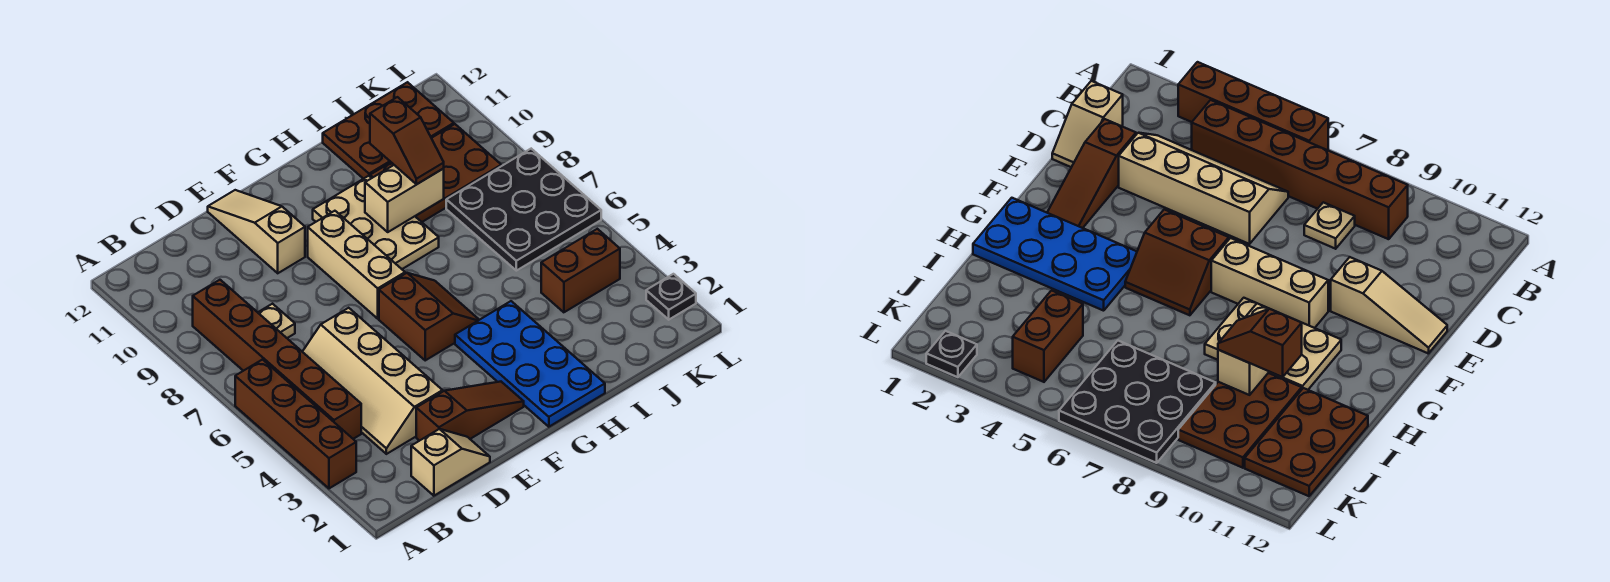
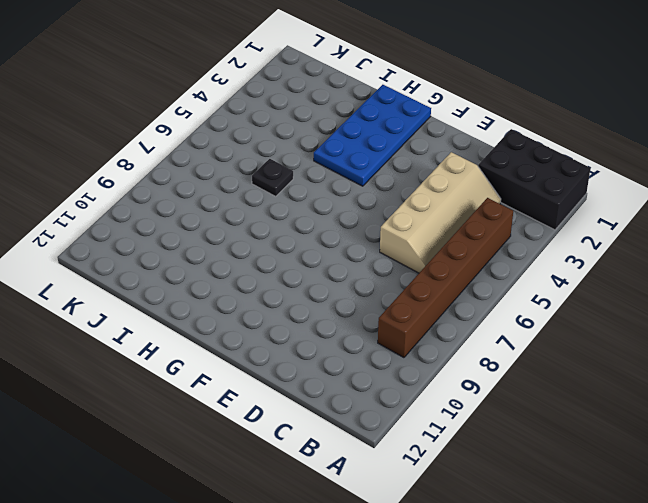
black brick A1:C2 level 1 -> tan slope C1:D1 level 1 top C
black plate I6 level 1 -> black plate L2 level 1
none -> brown brick A3:A6 level 1
none -> tan plate C8 level 1
none -> brown slope D2:F2 level 1 top D

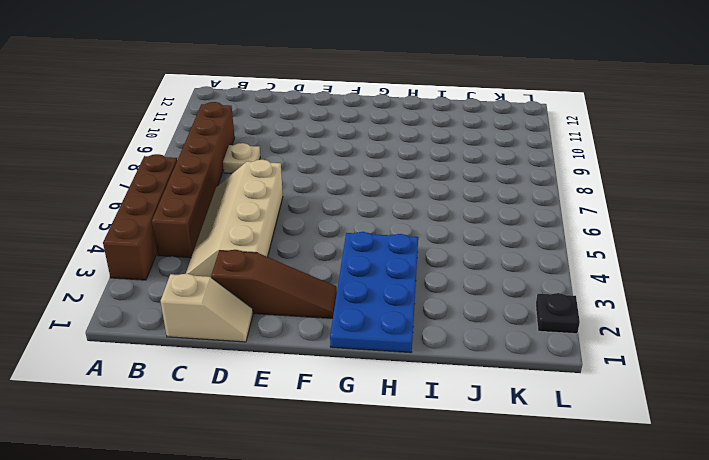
none -> tan slope E10:E12 level 1 top 10
none -> brown slope F5:G6 level 1 top F
none -> tan brick F7:F9 level 1

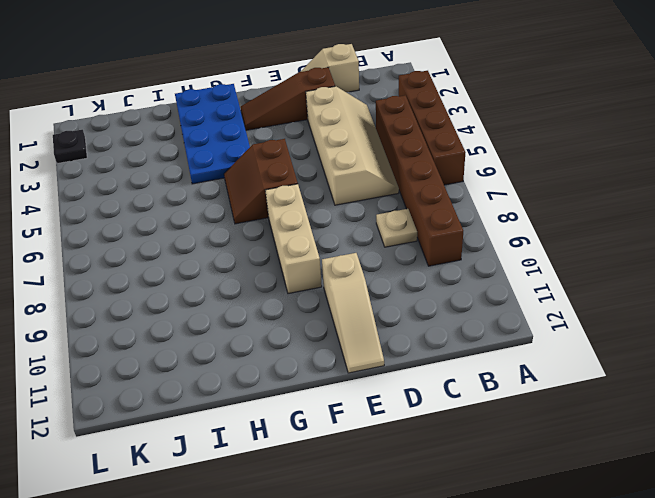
none -> tan plate G8:H10 level 1
none -> brown plate I9:K10 level 1
none -> brown plate I11:K12 level 1

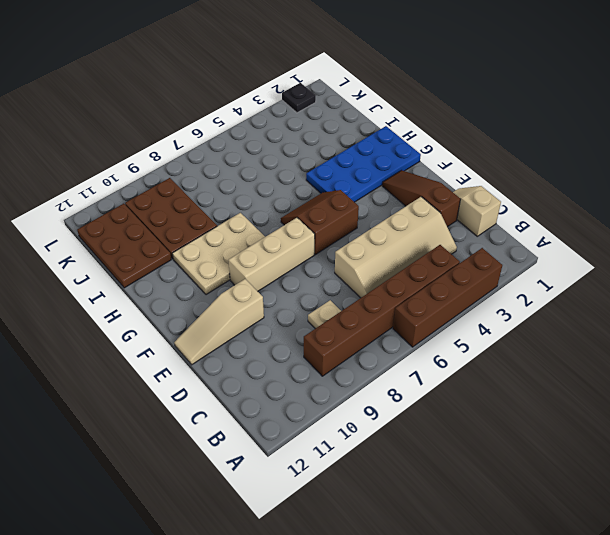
none -> brown brick J4:K4 level 1
none -> black plate J6:L8 level 1
none -> tan brick H9:I9 level 2

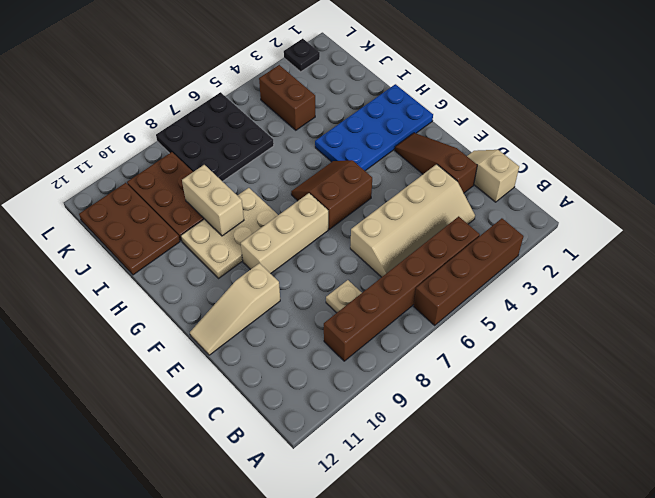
none -> brown slope I9:I10 level 3 top 10

